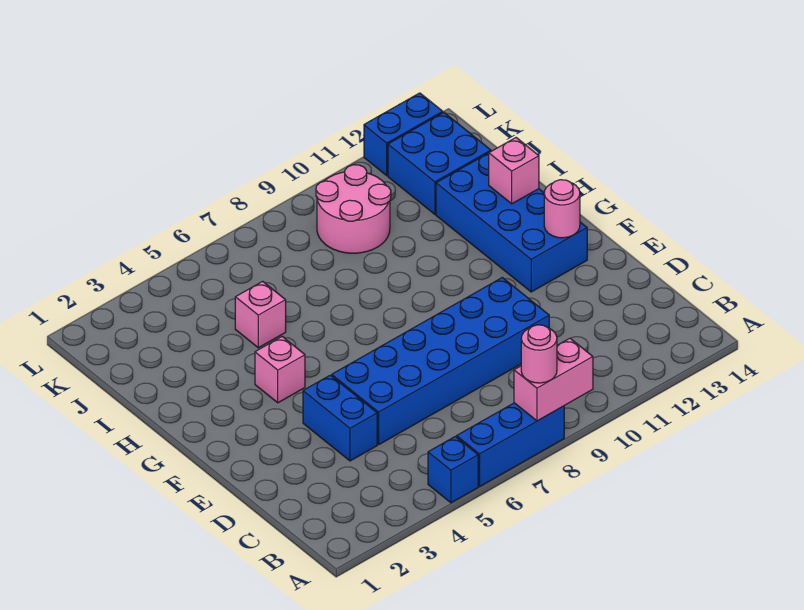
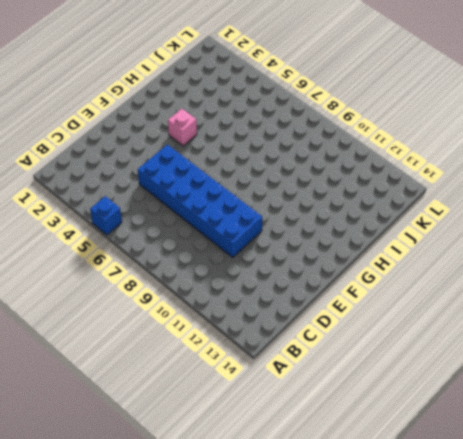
none -> blue brick A6:A8 level 1
none -> blue brick D4:E4 level 1
none -> blue brick F12:I13 level 1

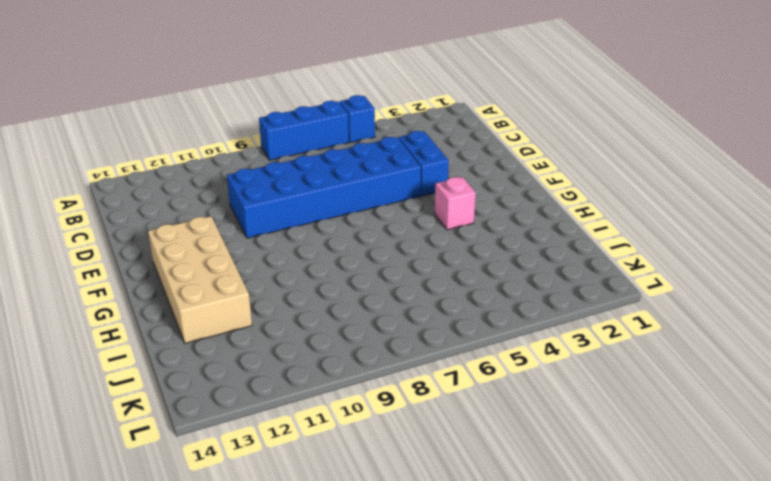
tan brick F12:I13 level 1 -> blue brick F12:I13 level 1
none -> pink brick I5 level 1
none -> pink round brick J9:K10 level 1
none -> blue brick J12:K13 level 1

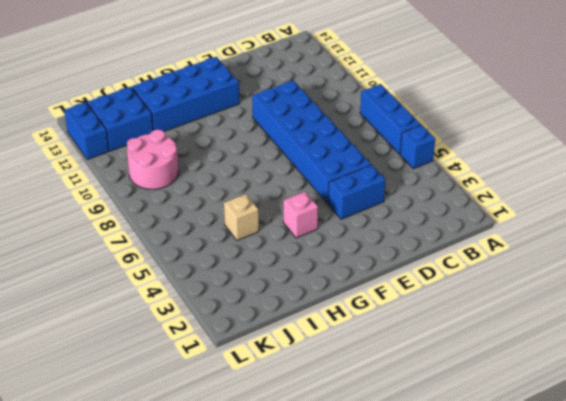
tan brick I5 level 1 -> pink brick I5 level 1
none -> pink brick A8:A9 level 2
none -> pink round brick F13 level 2
none -> pink brick H13 level 2

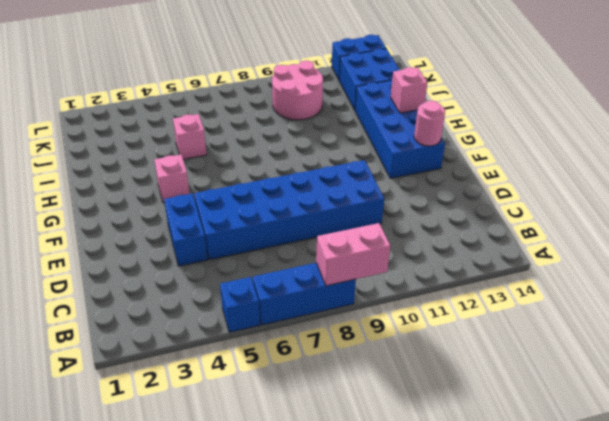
none -> pink round brick A8 level 3

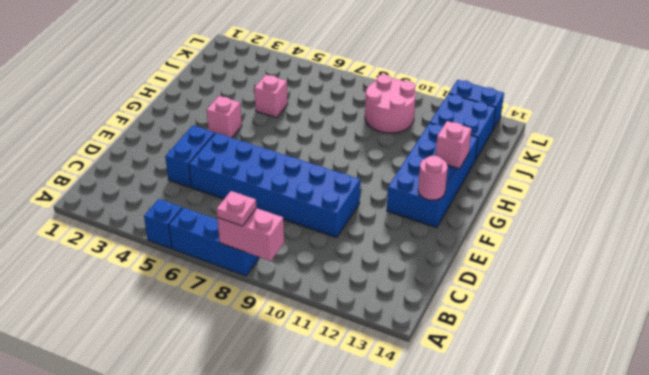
pink plate A8 level 3 -> pink round brick A8 level 3

